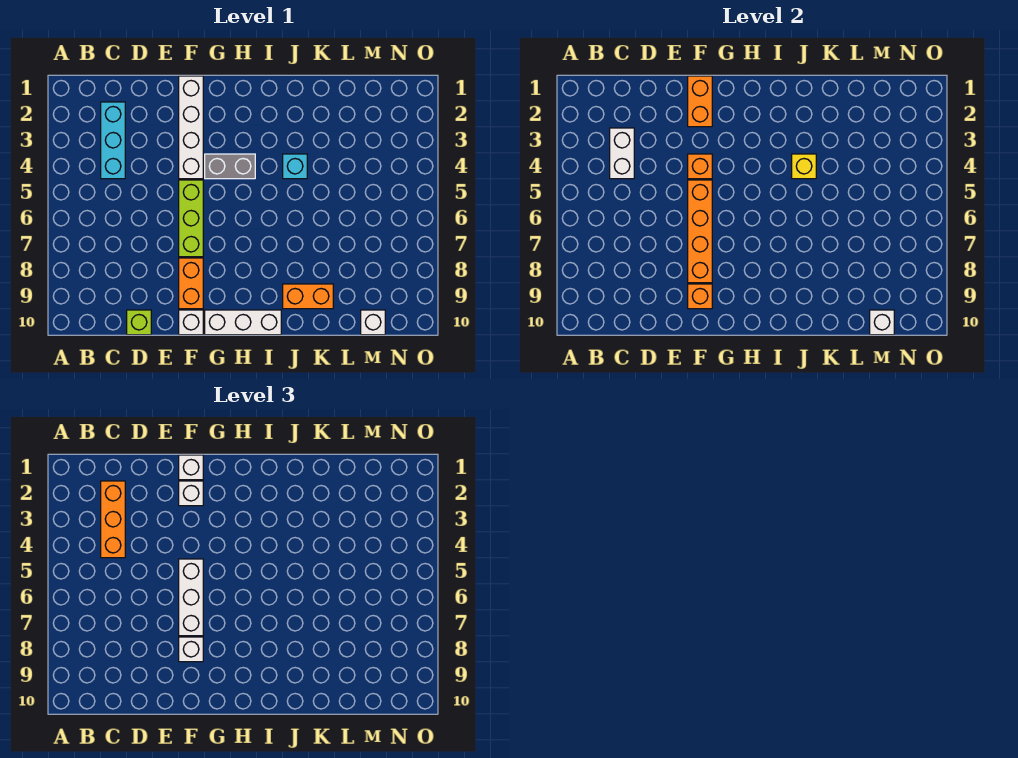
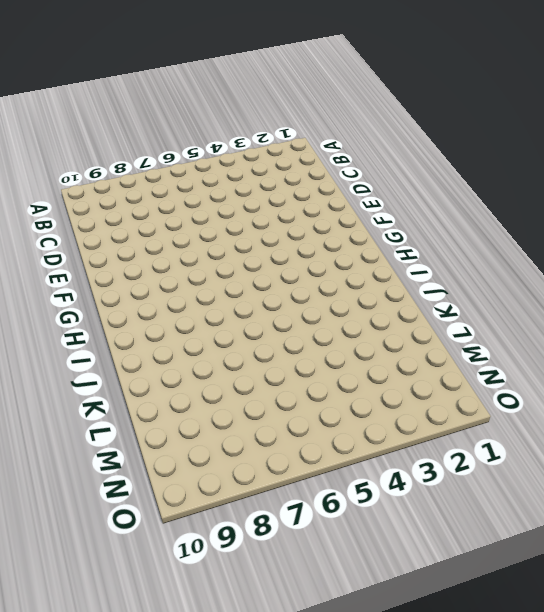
none -> cyan brick C2:C4 level 1
none -> lime brick D10 level 1
none -> white brick F1:F4 level 1

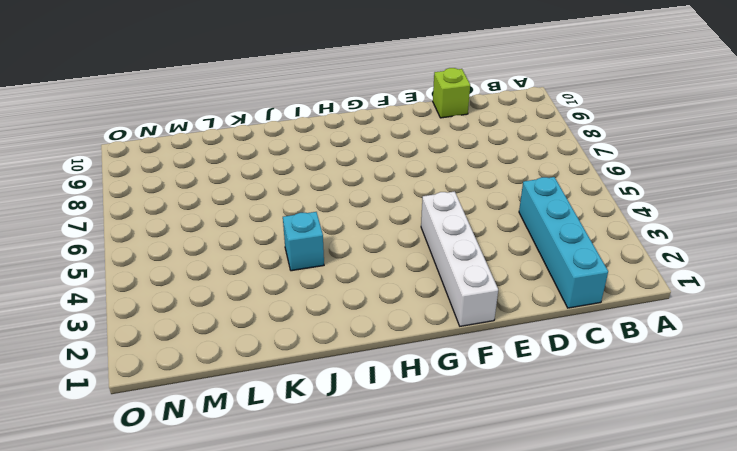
cyan brick C1:C4 level 1 -> cyan brick C2:C4 level 1
none -> lime brick F5:F7 level 1
none -> orange brick F8:F9 level 1
none -> white brick F10 level 1

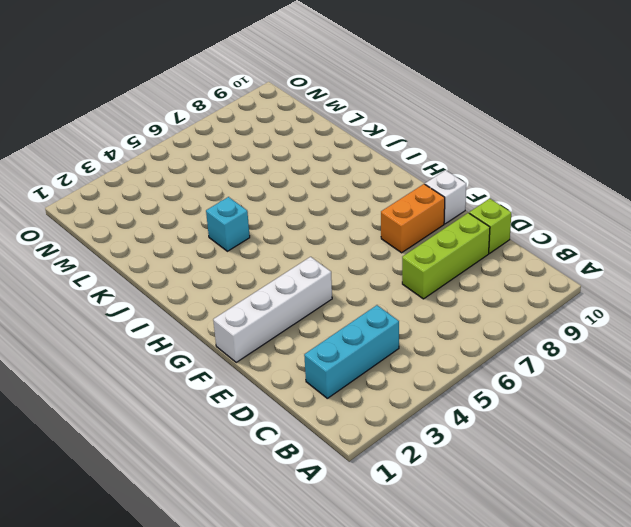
lime brick D7:D9 level 1 -> lime brick F5:F7 level 1
none -> grey brick G4:H4 level 1
none -> white brick G10:I10 level 1
none -> orange brick J9:K9 level 1

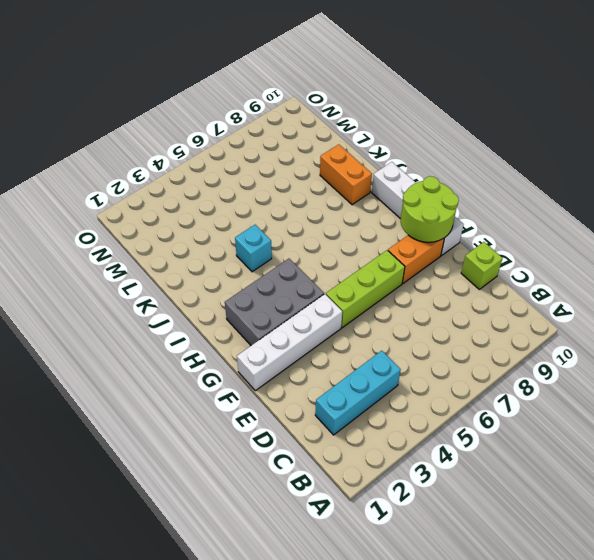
lime round brick F9:G10 level 2 -> orange brick F9 level 2
grey brick G2:H4 level 1 -> grey brick G4:H4 level 1
none -> white brick M10 level 1
none -> white brick C3:C4 level 2
none -> orange brick F1:F2 level 2

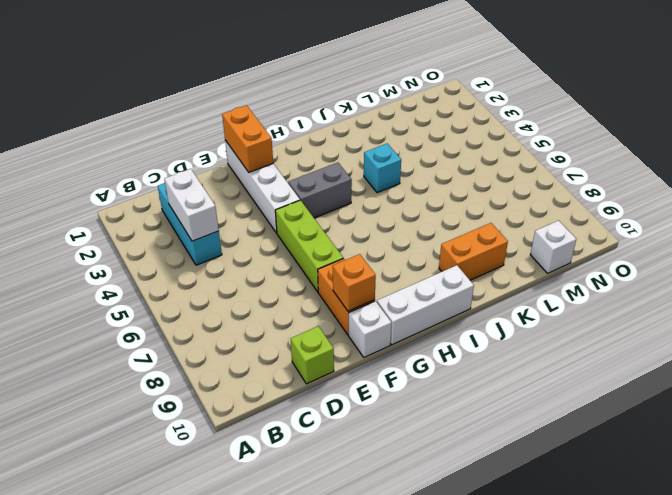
none -> orange brick F4 level 2
none -> orange brick F5:F8 level 2
none -> yellow brick J4 level 2

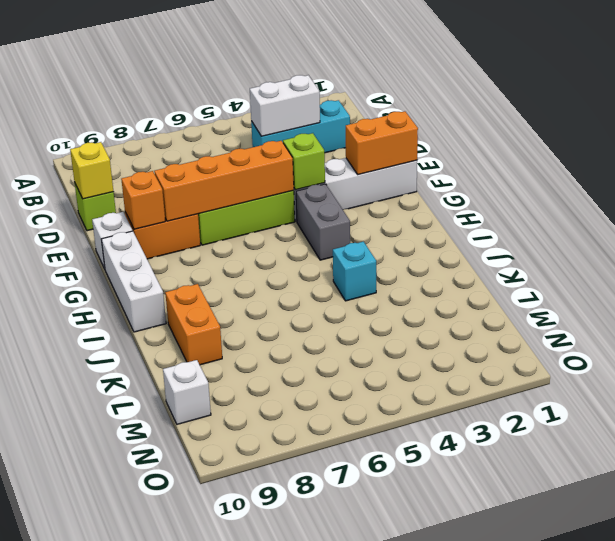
yellow brick D10 level 2 -> yellow brick J4 level 2
lime brick F4 level 2 -> orange brick F4 level 2
none -> white brick M10 level 2
none -> orange brick C2:C4 level 3
none -> white brick F1 level 3

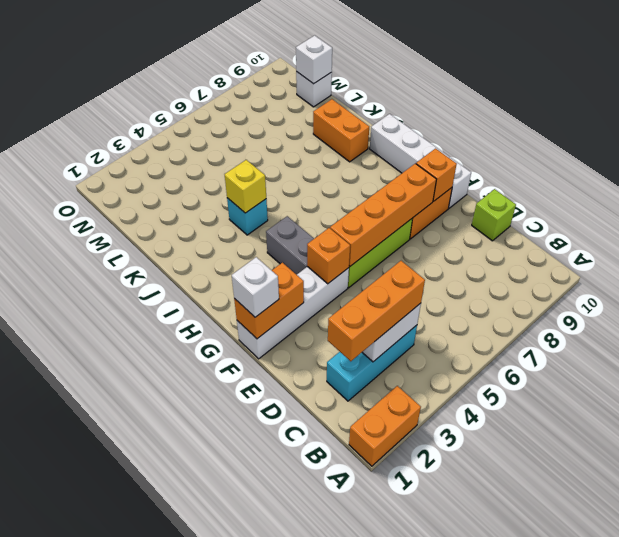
orange brick A1:A2 level 1 -> none
none -> white brick F2 level 3
none -> white brick F5:F7 level 3
none -> white brick F8 level 3

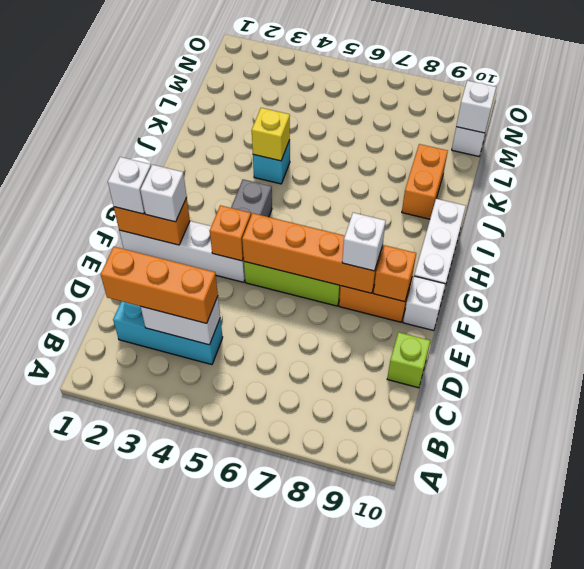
none -> white brick F5:F7 level 3

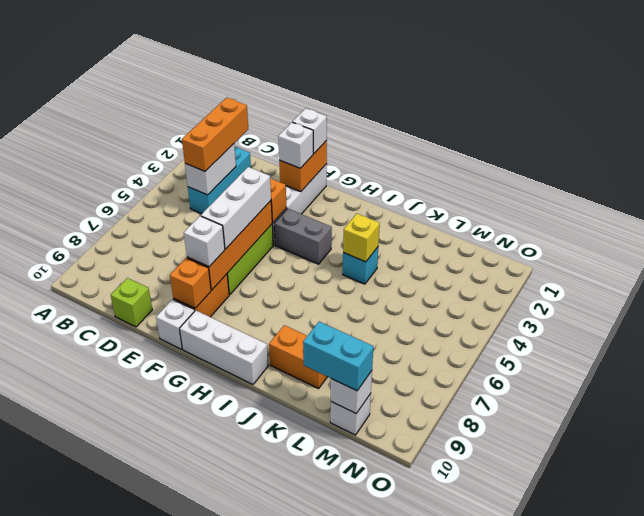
cyan brick L10:M10 level 3 -> none

